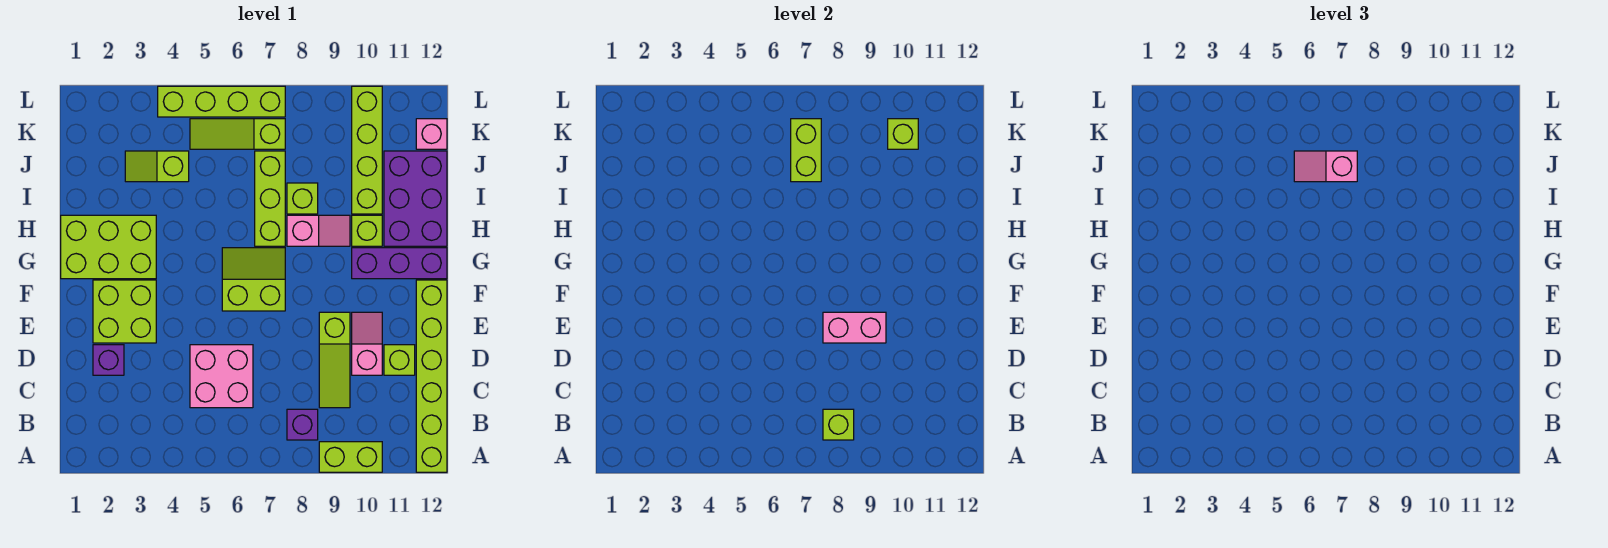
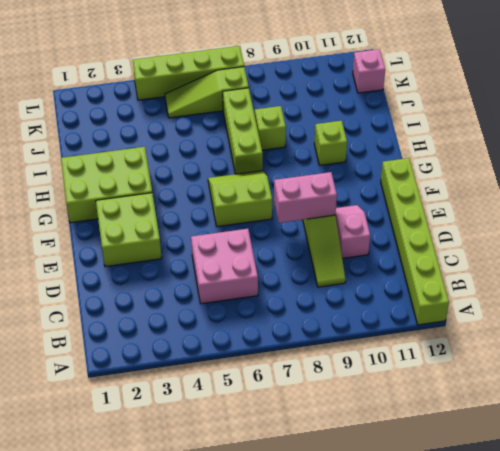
none -> lime brick A9:A10 level 1
none -> purple brick B8 level 1
none -> purple brick D2 level 1

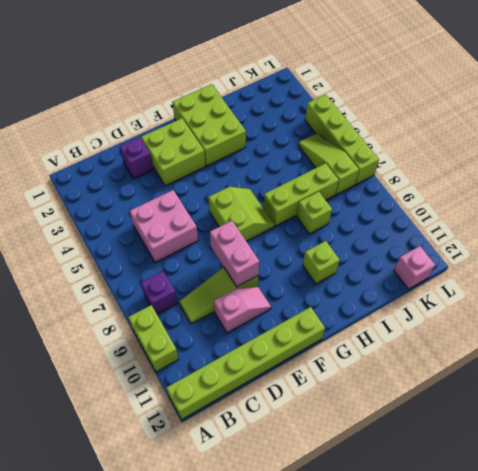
none -> lime brick D11 level 1
none -> purple brick G10:G12 level 1
none -> pink slope H8:H9 level 1 top 8

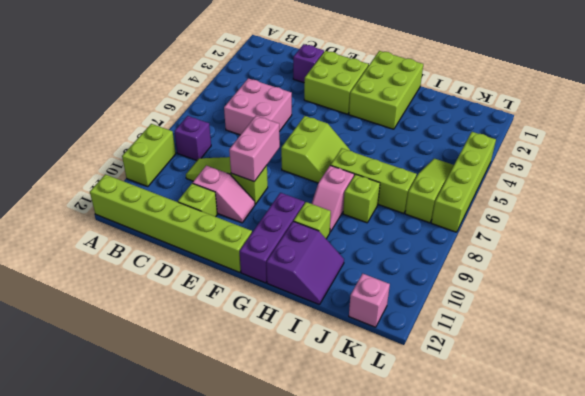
purple slope H11:I12 level 1 top H -> purple brick H11:J12 level 1
none -> lime brick I10:L10 level 1
none -> lime slope J3:J4 level 1 top 4
none -> lime brick B8 level 2

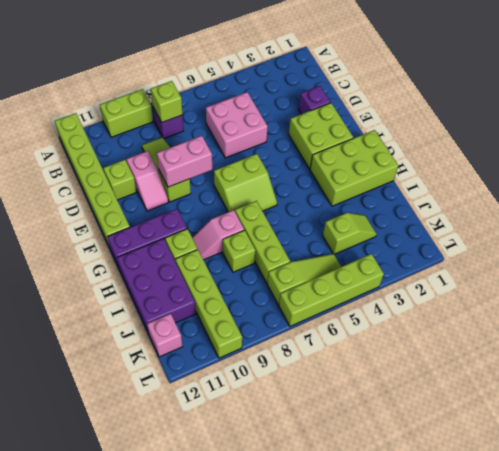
none -> lime brick J7:K7 level 2
none -> lime brick K10 level 2
none -> pink slope J6:J7 level 3 top 7

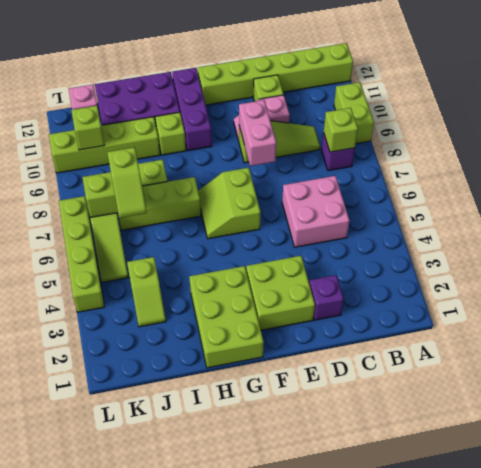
lime slope J6:J7 level 3 top 7 -> pink slope J6:J7 level 3 top 7
none -> pink slope H8:H9 level 1 top 8

